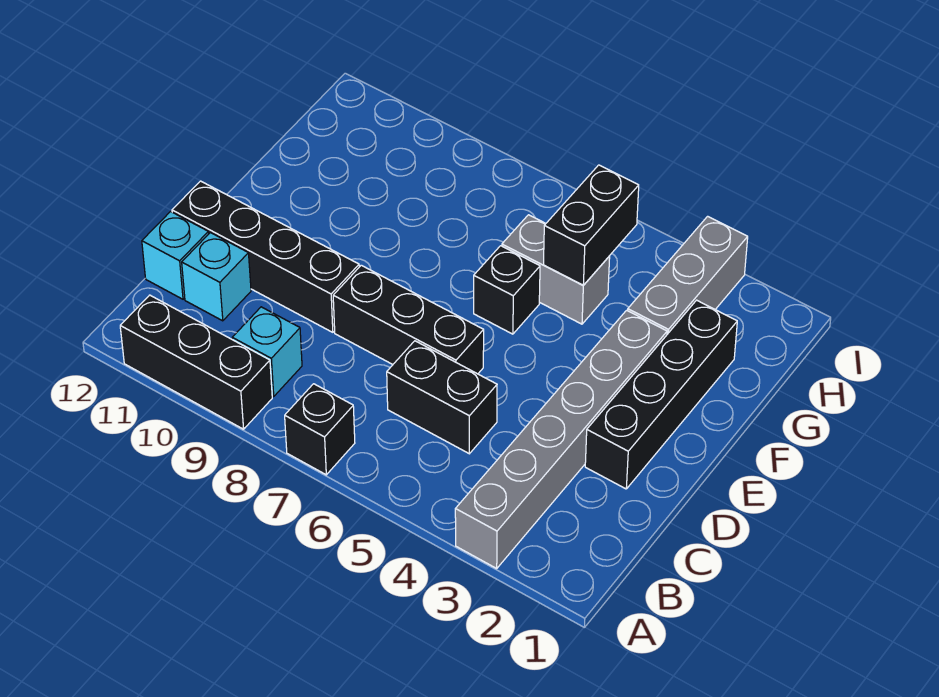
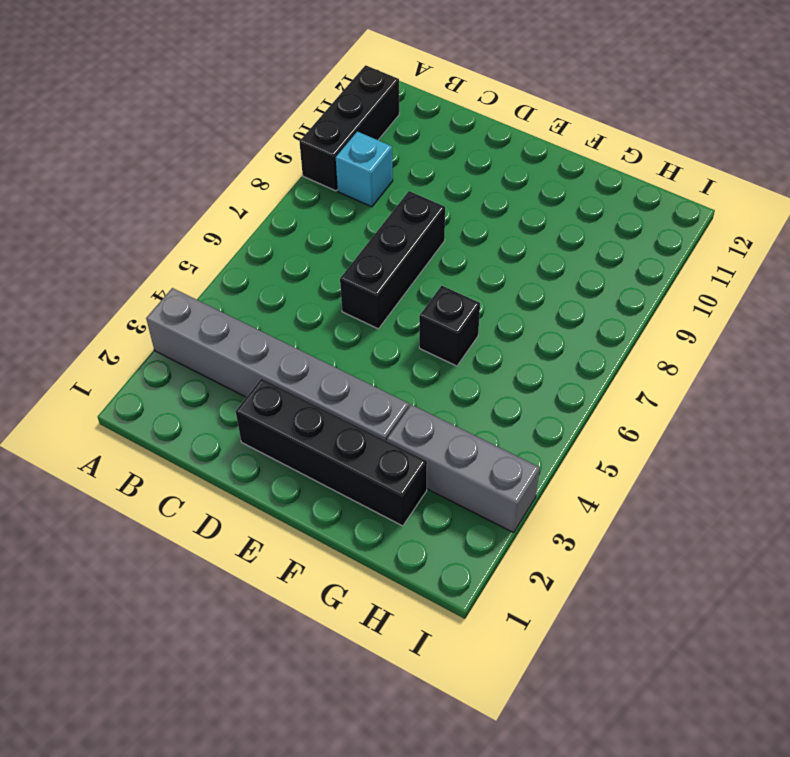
none -> black brick A7 level 1
none -> black brick C5:C6 level 1
none -> cyan brick C11 level 1

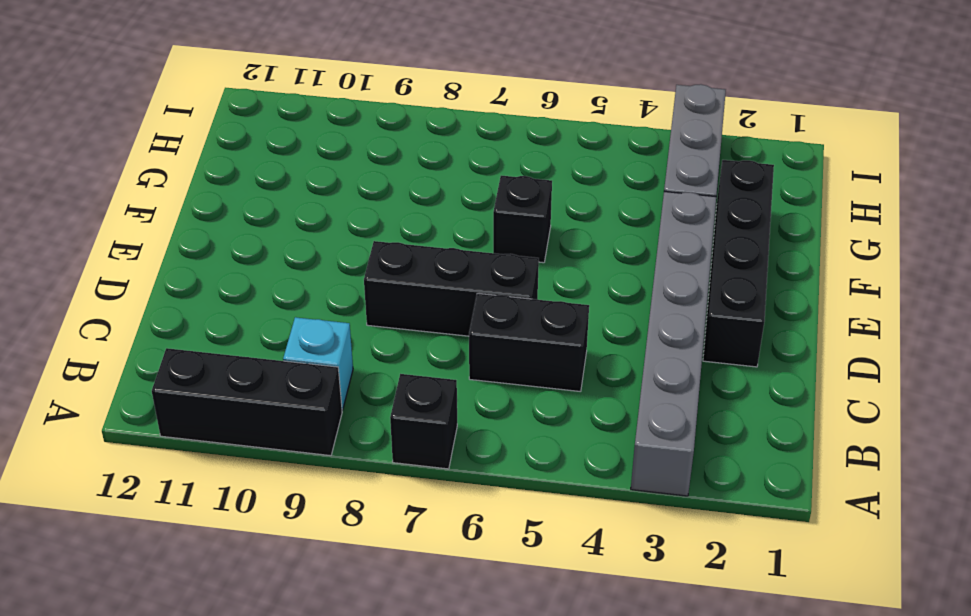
none -> cyan brick C11 level 1
none -> cyan brick C12 level 1
none -> black brick D9:D12 level 1

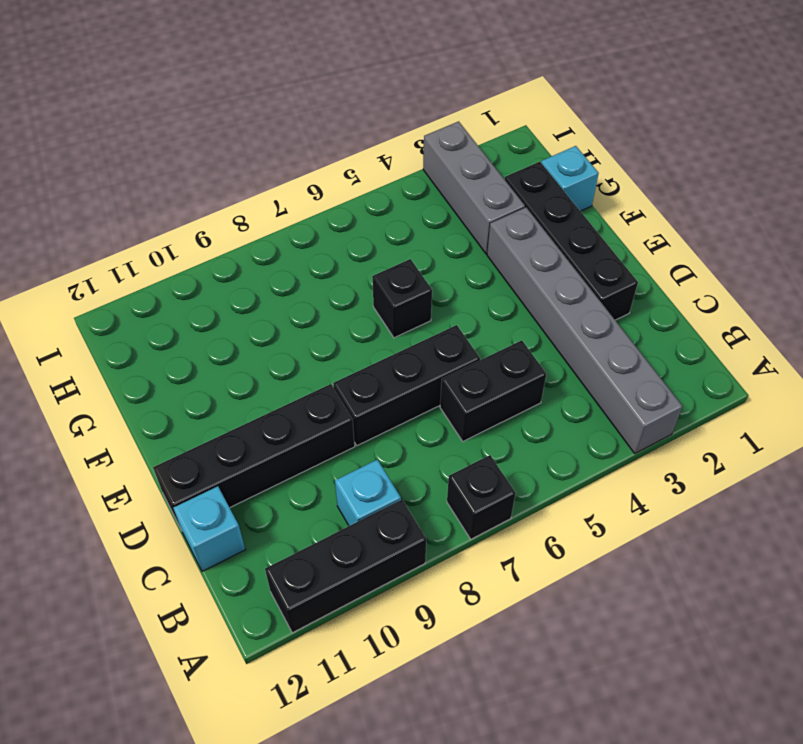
cyan brick G1 level 1 -> cyan brick C11 level 1
none -> grey brick G5:G6 level 1
none -> black brick G5:H5 level 2

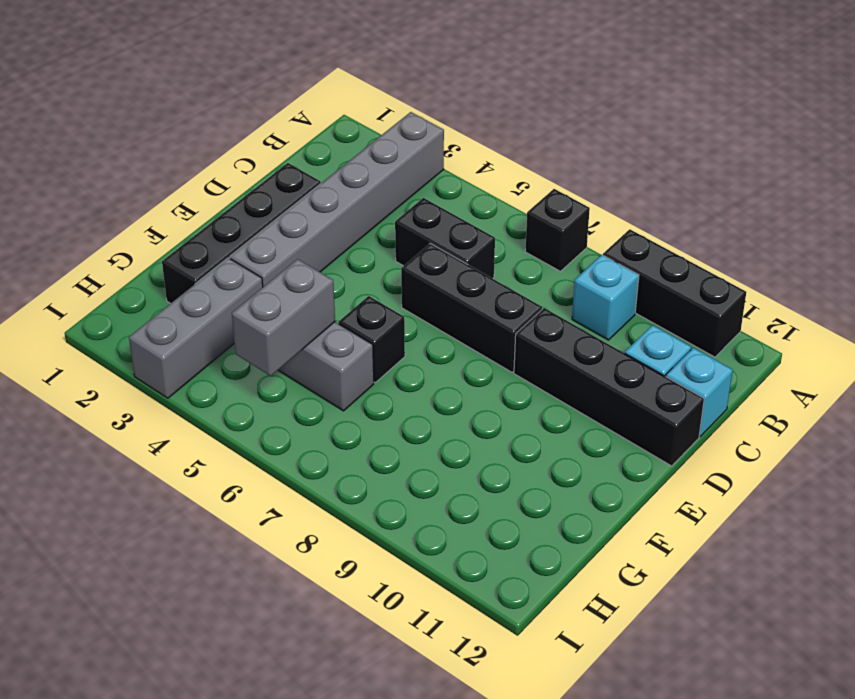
grey brick G5:H5 level 2 -> black brick G5:H5 level 2

